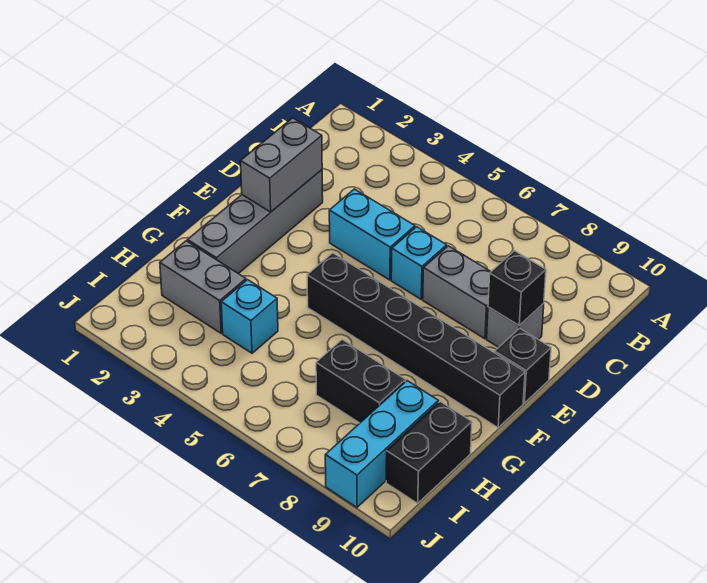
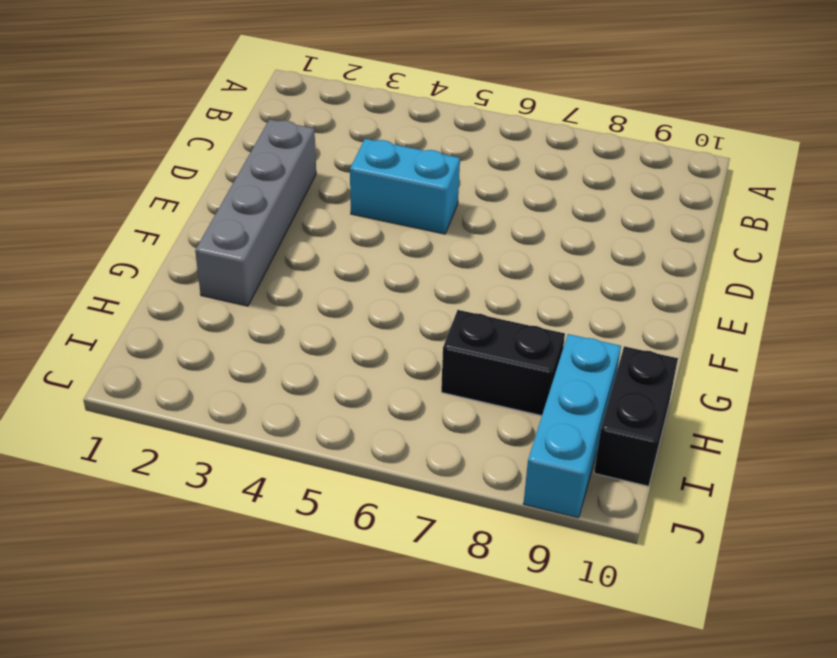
none -> cyan brick D6 level 1
none -> grey brick D7:D8 level 1
none -> grey brick D9 level 1

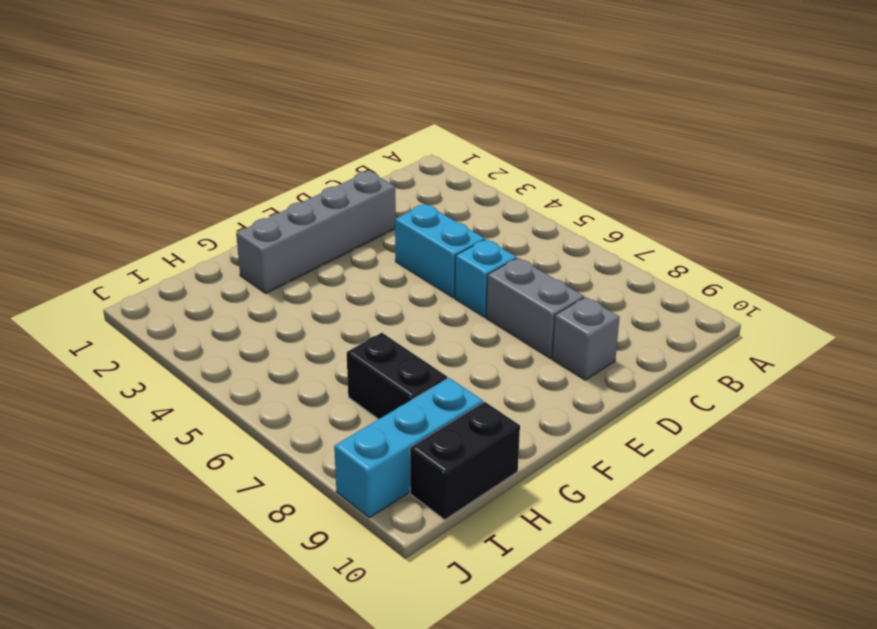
none -> black brick E10 level 1
none -> black brick F5:F10 level 1
none -> grey brick H2:H3 level 1

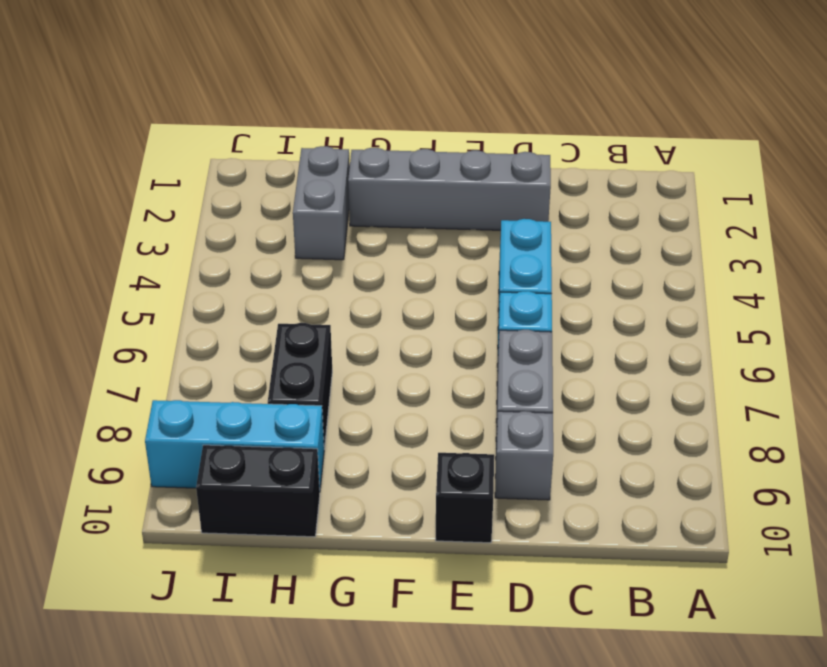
none -> black brick F5:F10 level 1
none -> cyan brick H4 level 1
none -> grey brick D2:E2 level 2

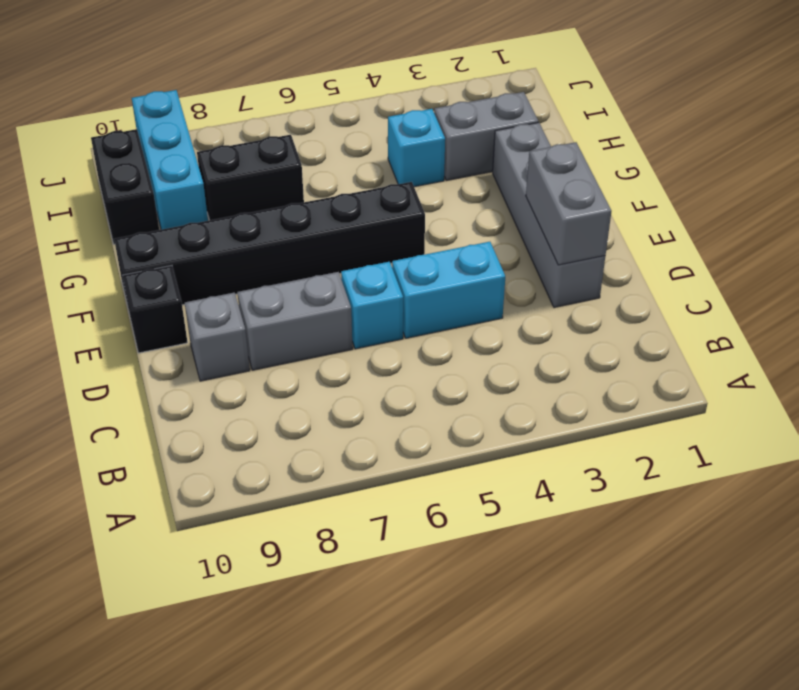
none -> black brick D9 level 2

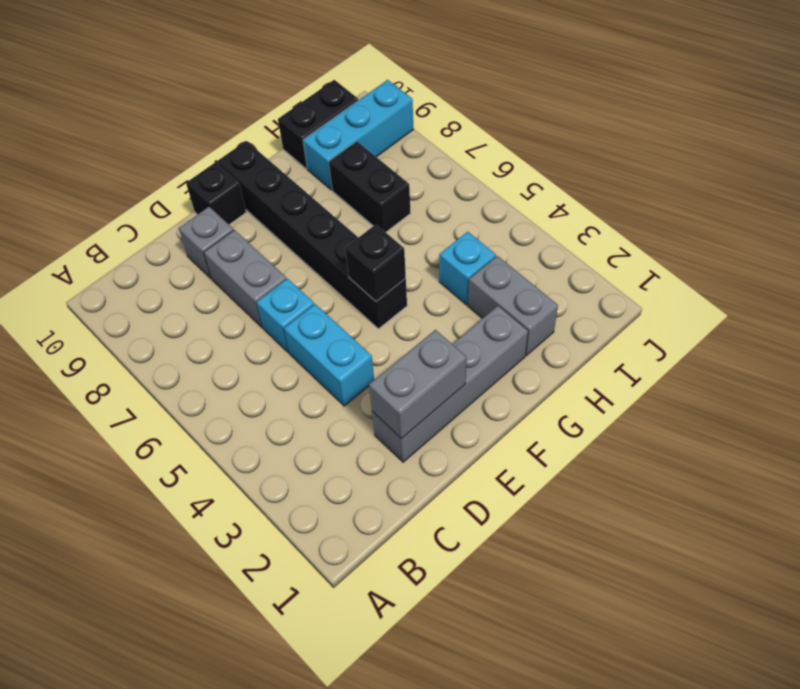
black brick F5 level 2 -> black brick D9 level 2

